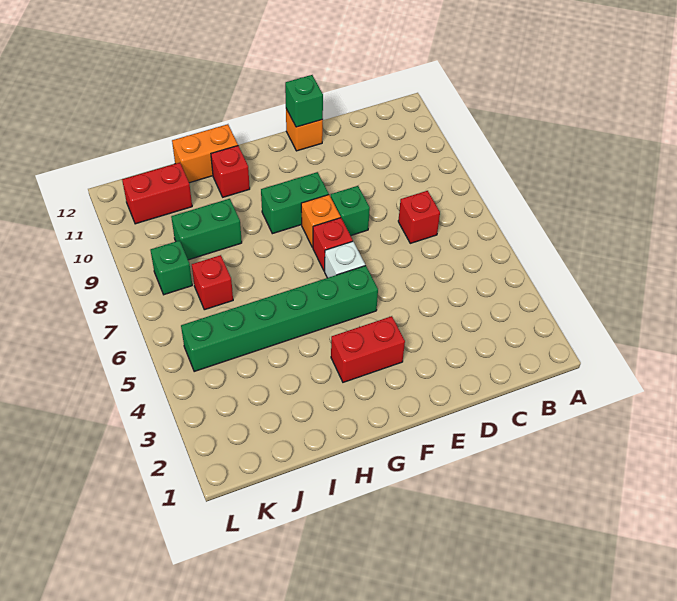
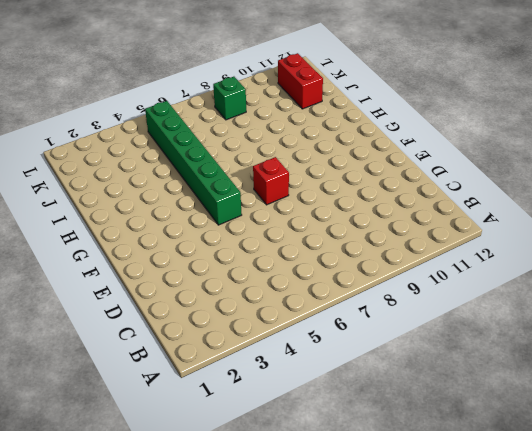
none -> red brick C7 level 1
none -> green brick E8 level 1
none -> orange brick E12 level 1

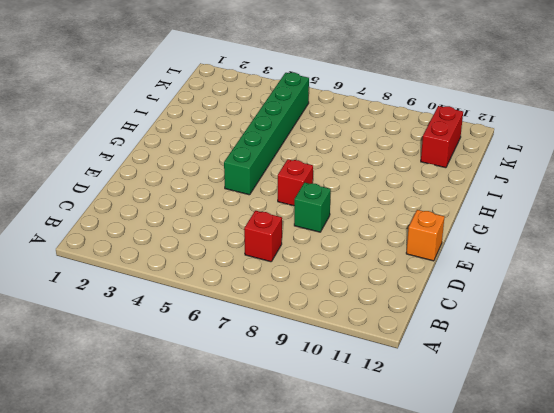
none -> red brick F3:G3 level 1
none -> white brick F6 level 1
none -> orange brick F8 level 1

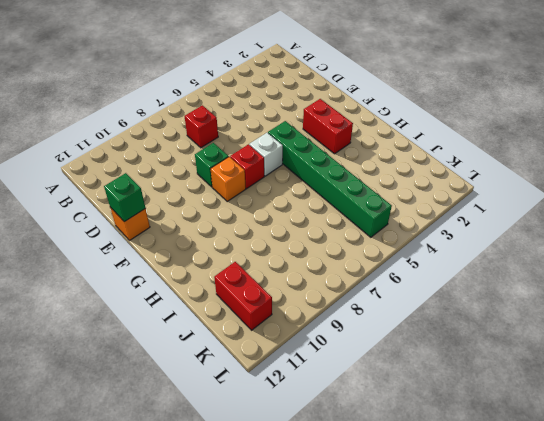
none -> green brick F9:G9 level 1
none -> red brick H11 level 1
none -> orange brick H12:I12 level 1

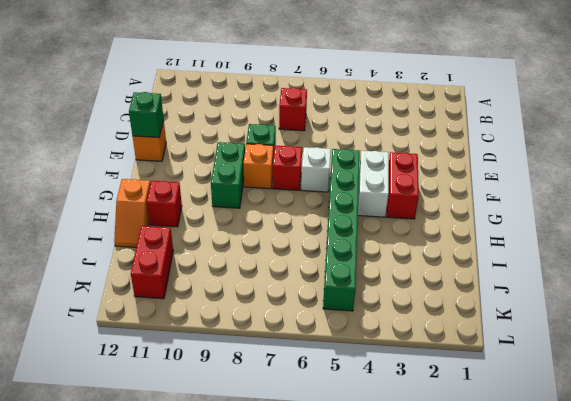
white brick F4:G4 level 1 -> none
orange slope H12:I12 level 1 top H -> orange brick H12:I12 level 1
none -> green brick I9:J9 level 1
none -> red brick J7 level 1
none -> green brick K8 level 1

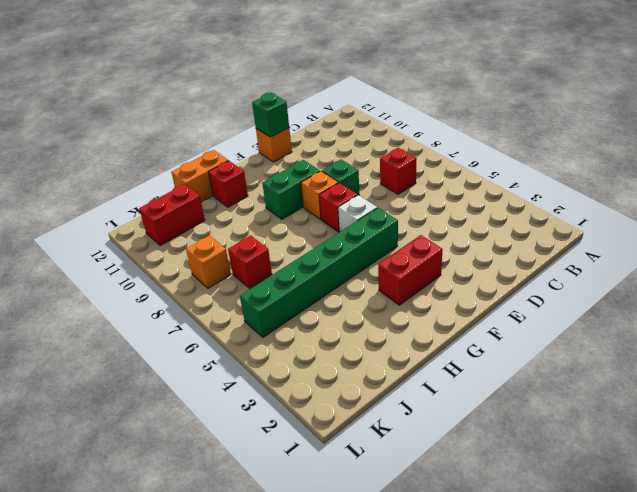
orange brick K8 level 1 -> green brick K8 level 1
none -> green brick I9:J9 level 1

